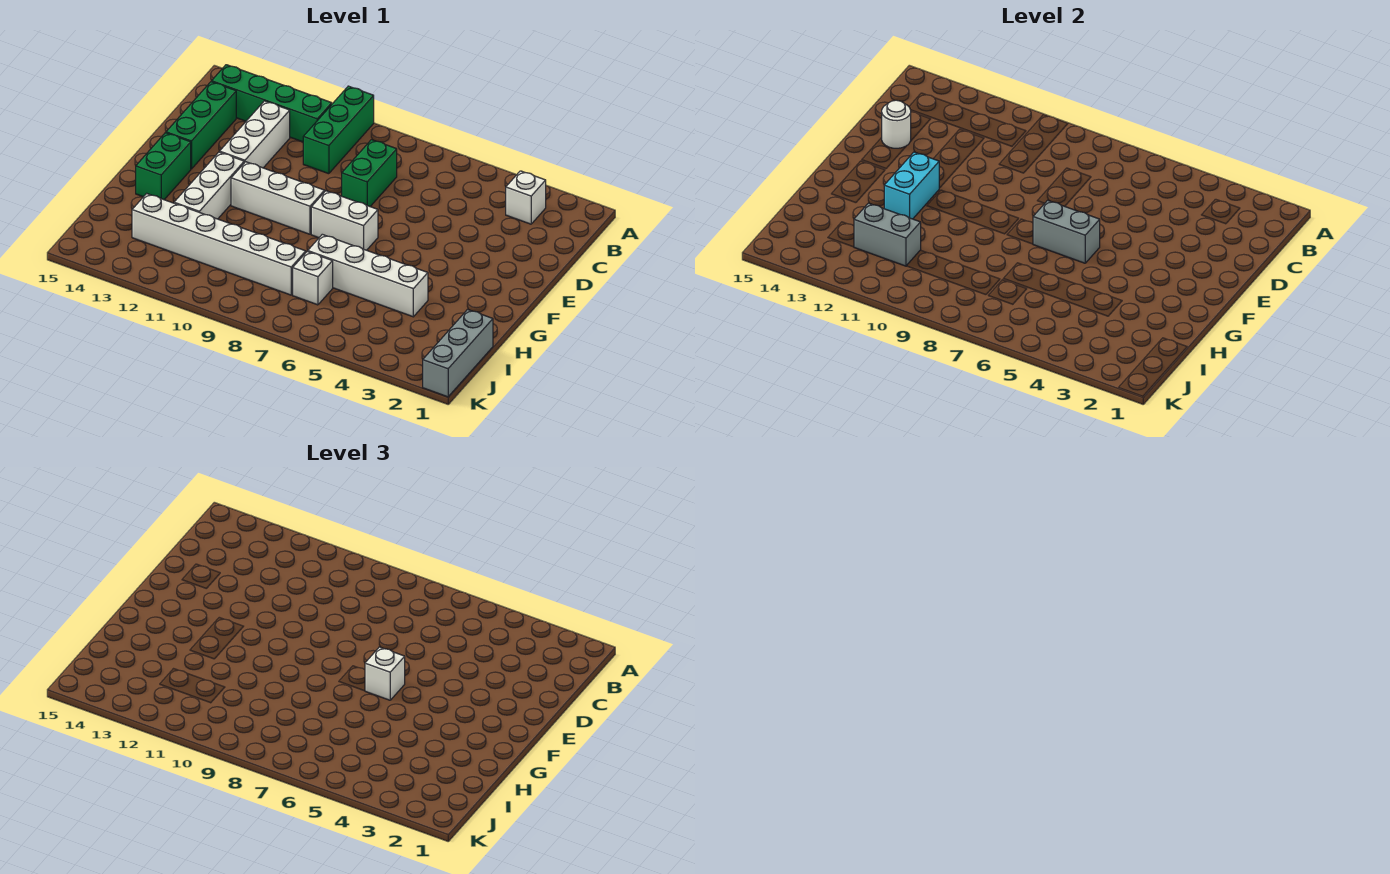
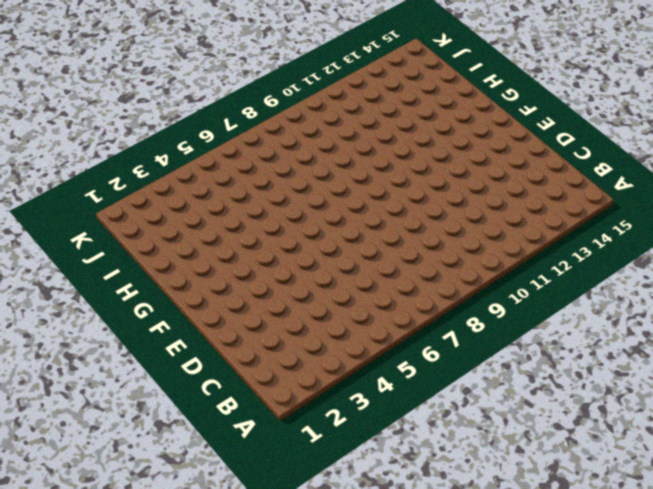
none -> green brick A10:C10 level 1
none -> white brick B3 level 1
none -> green brick B11:B14 level 1

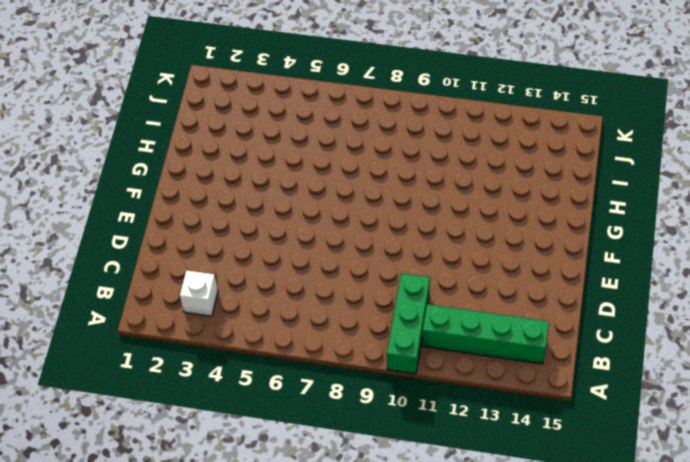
none -> green brick C8:D8 level 1
none -> white brick C12:E12 level 1
none -> green brick C14:E14 level 1

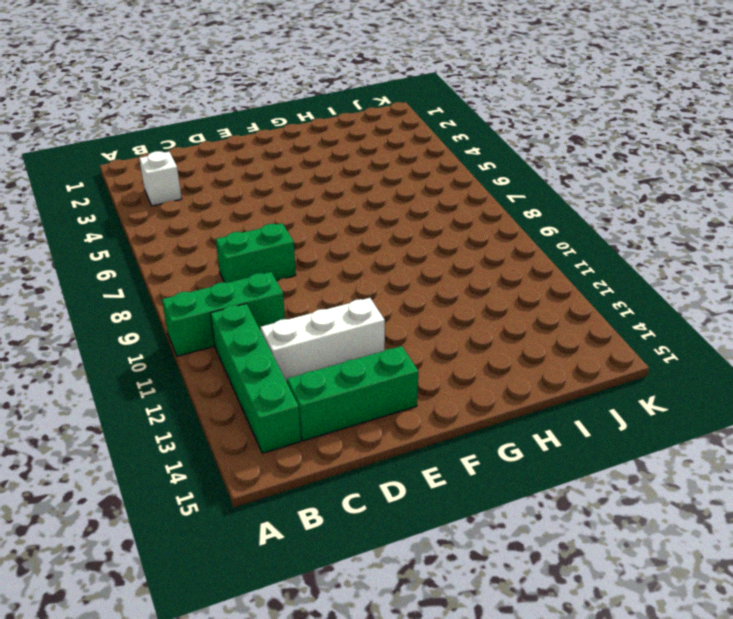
none -> white brick F7:F8 level 1
none -> white brick F9:F11 level 1
none -> white brick F12:H12 level 1

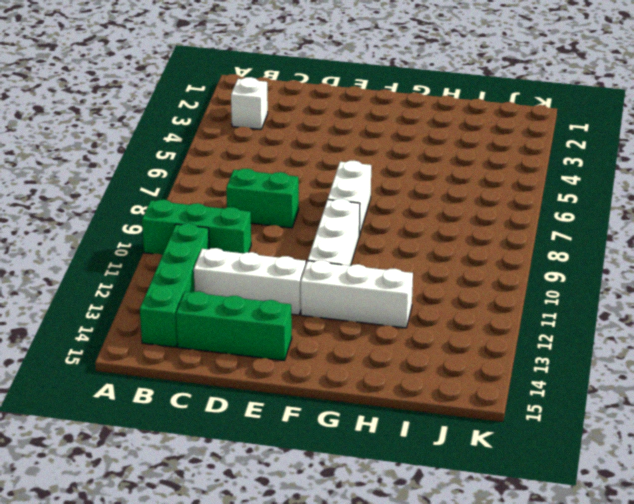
none -> green brick F14:G14 level 1
none -> white brick H4:H7 level 1
none -> grey brick I1:K1 level 1

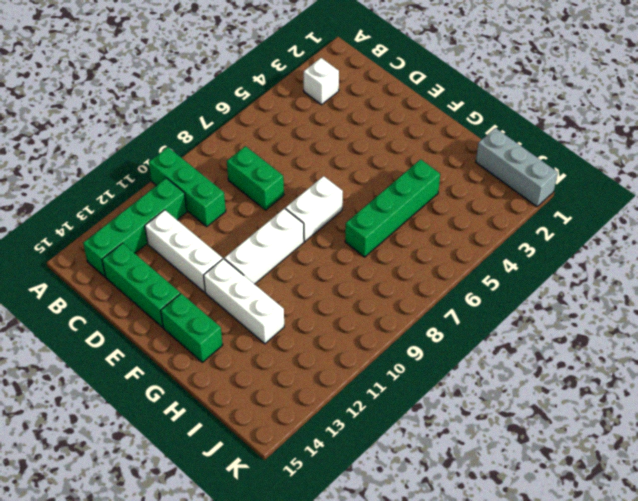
green brick H4:H7 level 1 -> white brick H4:H7 level 1
none -> white brick I7 level 1
none -> white brick I8:I13 level 1
none -> white round brick D14 level 2

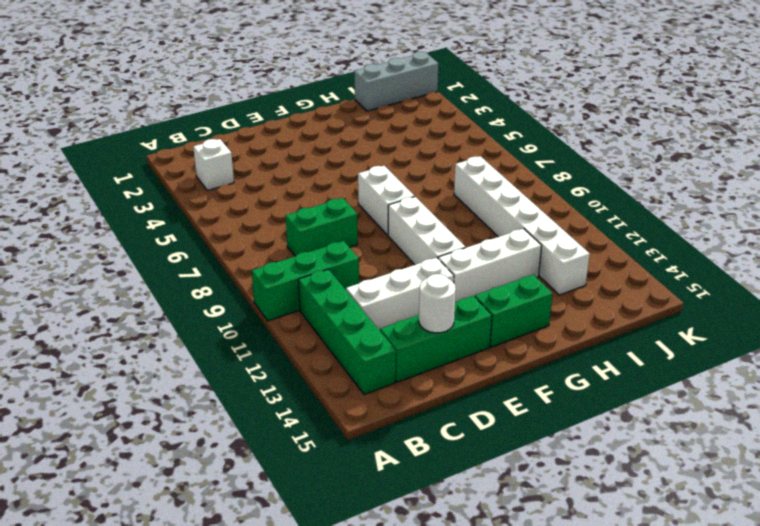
none -> white brick H4:H7 level 1
none -> white brick I7 level 1
none -> grey brick F6:F7 level 2

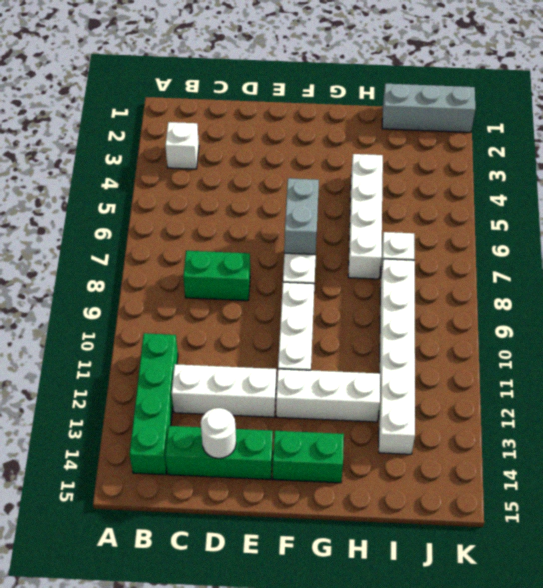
none -> green brick A10:C10 level 1
none -> cyan brick F12:G12 level 2
none -> grey brick I11:I12 level 2

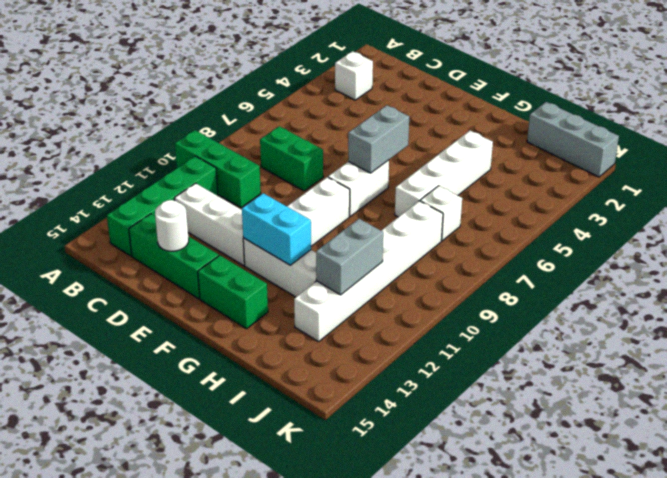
none -> white brick F6 level 3

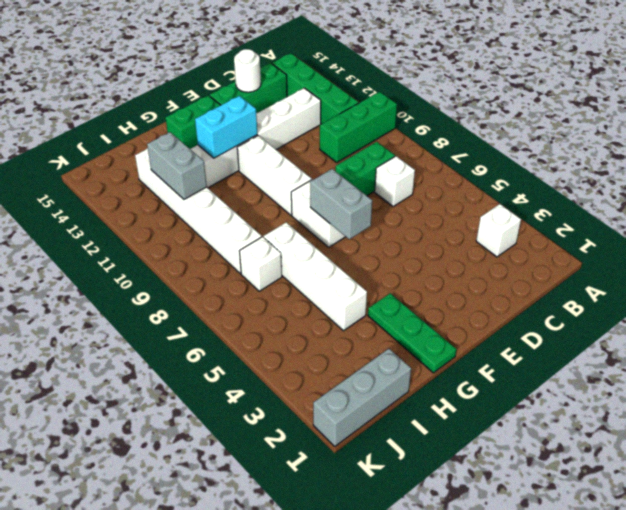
white brick C7 level 1 -> white brick F6 level 3
green plate G1:G3 level 1 -> none

